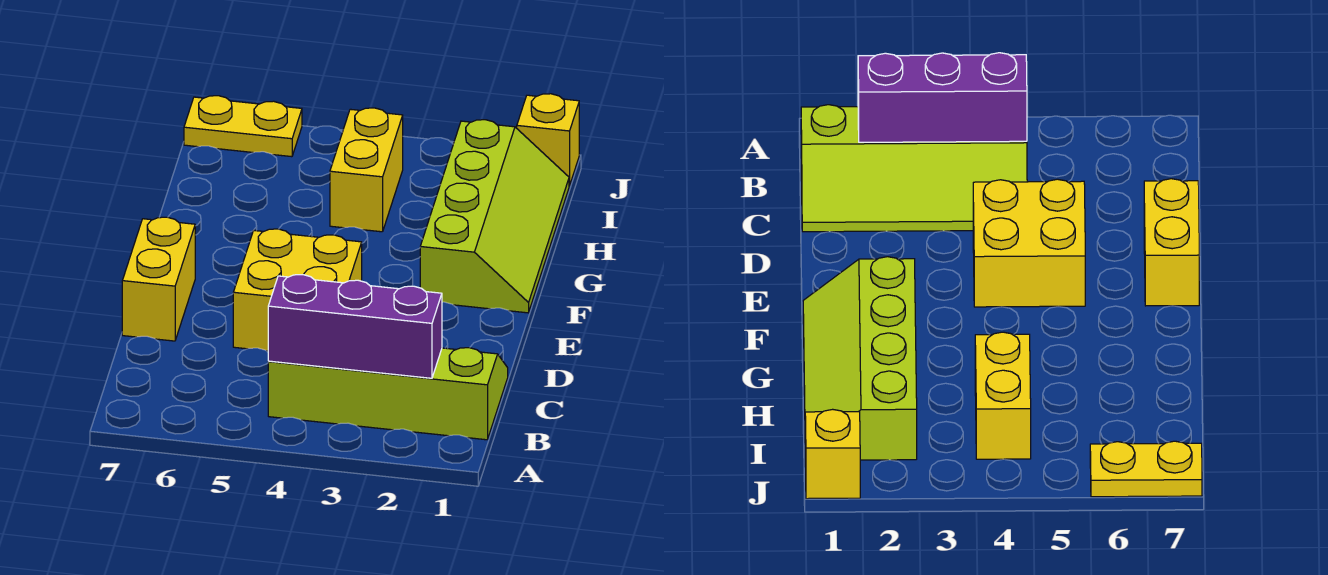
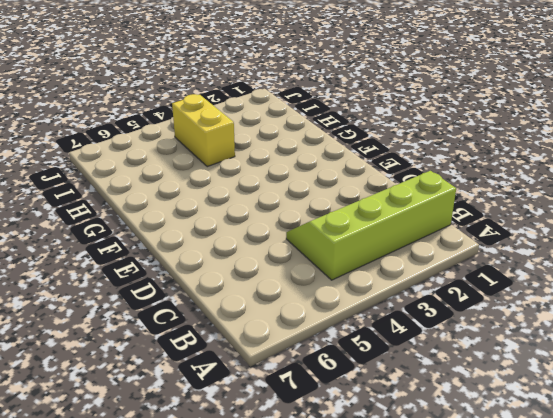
none -> yellow brick D4:E5 level 1
none -> yellow brick D7:E7 level 1

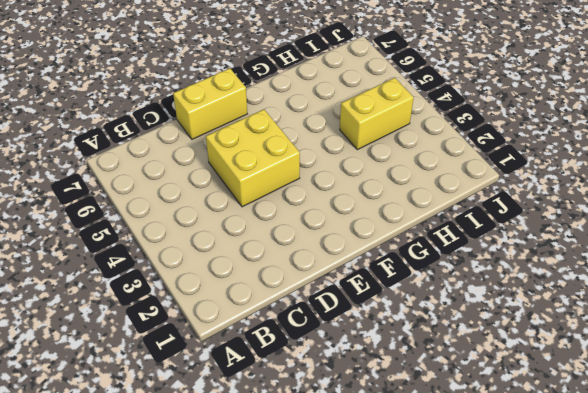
none -> lime slope B1:C4 level 1 top B
none -> lime slope F1:I2 level 1 top 2

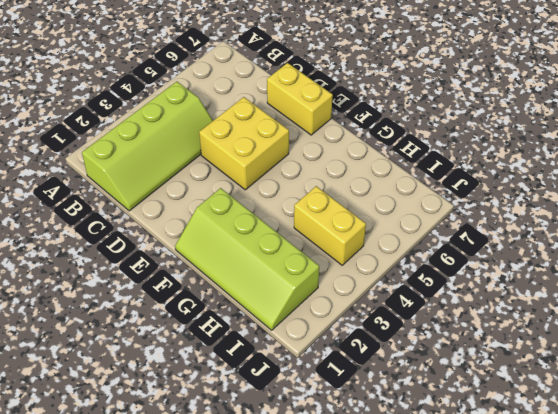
none -> yellow brick J1 level 1
none -> yellow plate J6:J7 level 1

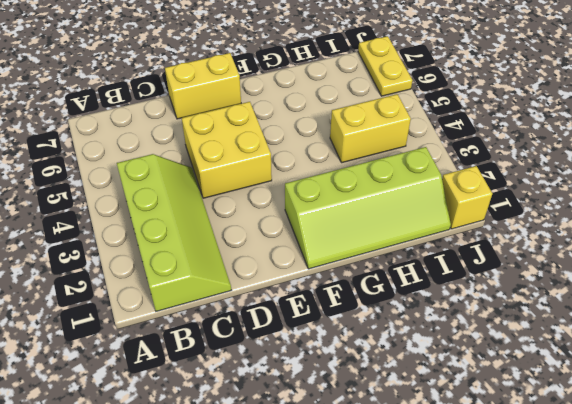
none -> purple brick B2:B4 level 2

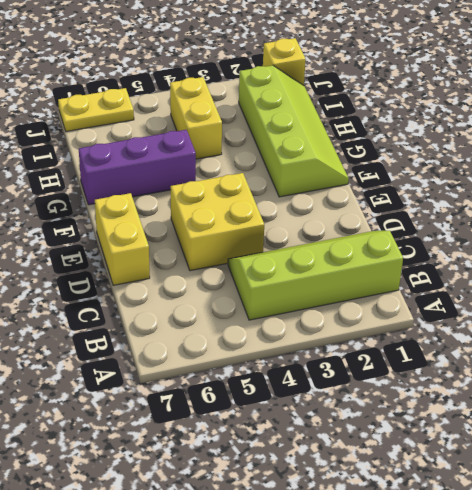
purple brick G5:G7 level 1 -> purple brick B2:B4 level 2

